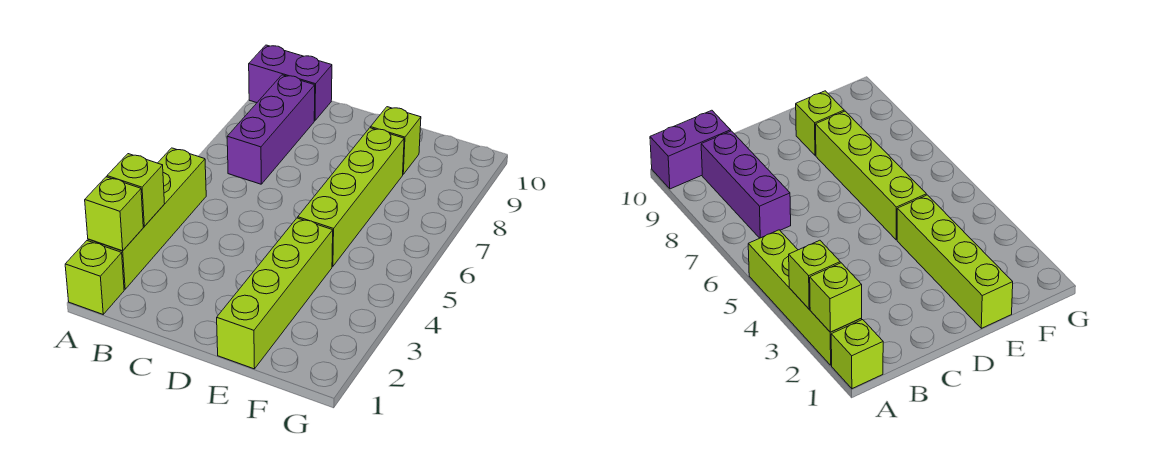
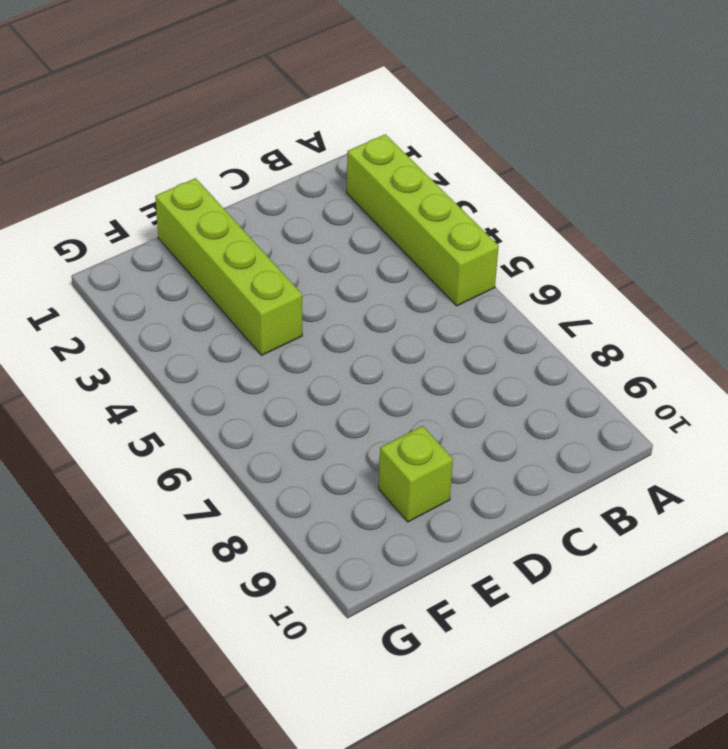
none -> lime brick A1 level 1
none -> purple brick A10:B10 level 1

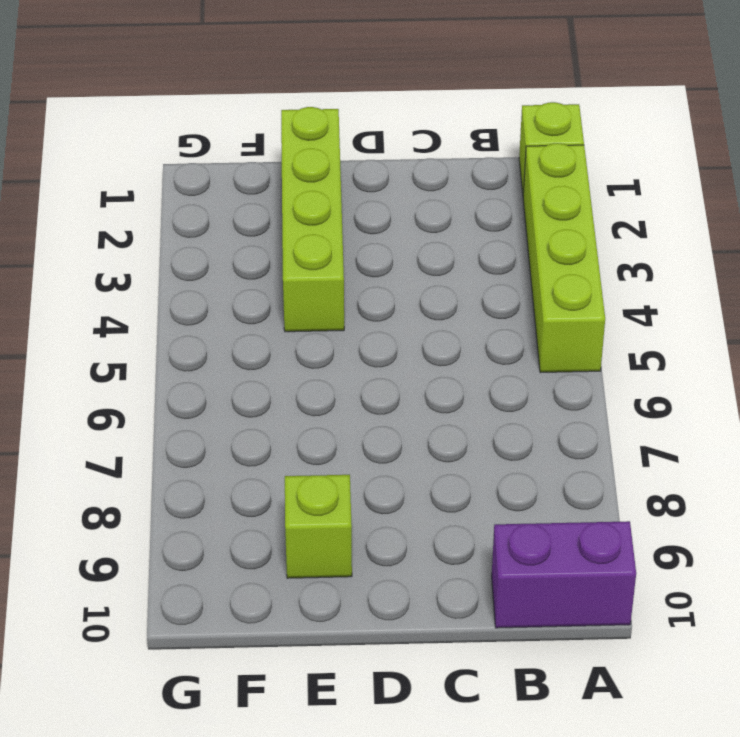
none -> purple brick B7:B9 level 1
none -> lime brick E5:E8 level 1

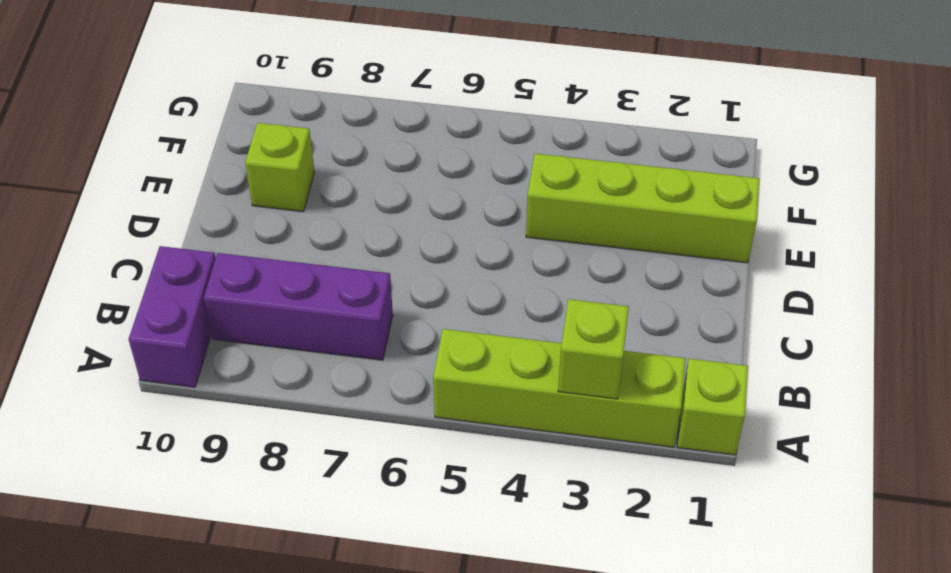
none -> lime brick E5:E8 level 1
none -> lime brick A2 level 2

